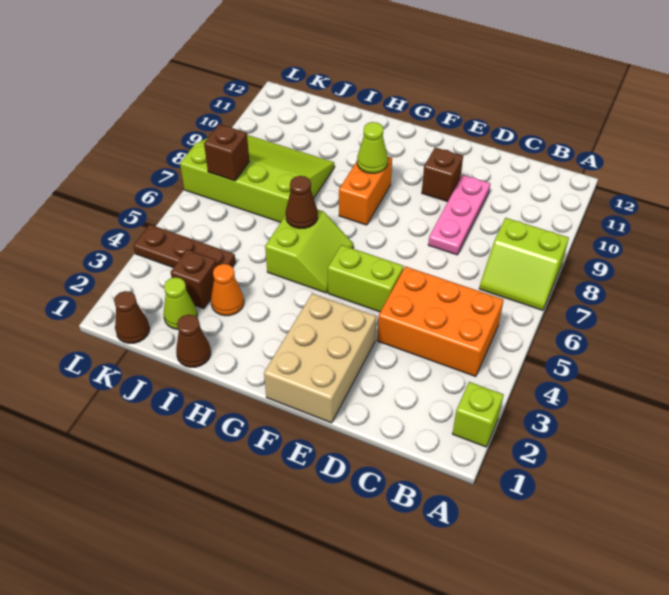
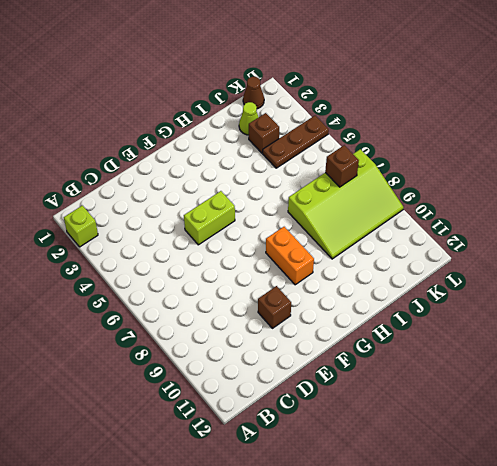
none -> lime slope A7:B8 level 1 top 8
none -> orange brick B4:D5 level 1
none -> pink plate D8:D10 level 1

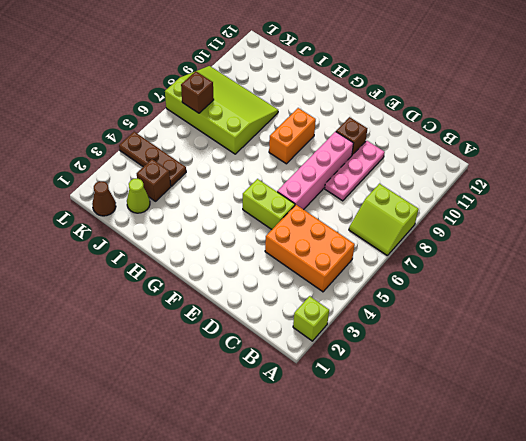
pink brick E6:E9 level 1 -> none
none -> tan brick E1:F3 level 1
none -> lime slope G5:H6 level 1 top H
none -> brown cone I1 level 1

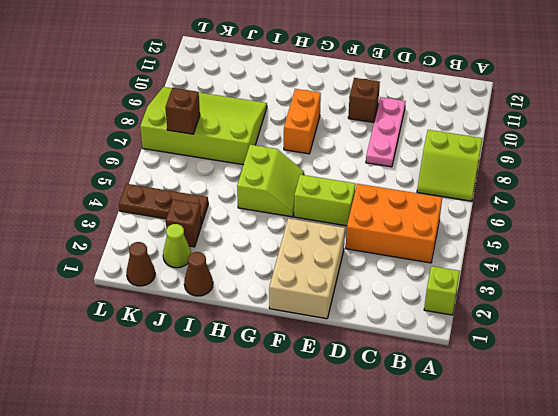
none -> orange cone I3 level 1
none -> lime cone G9 level 2
none -> brown cone H6 level 2

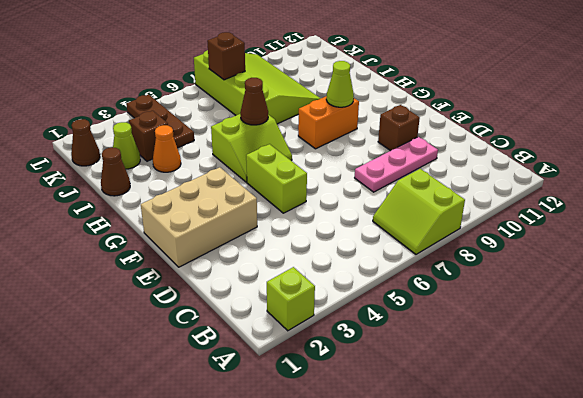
none -> orange brick B4:D5 level 1

